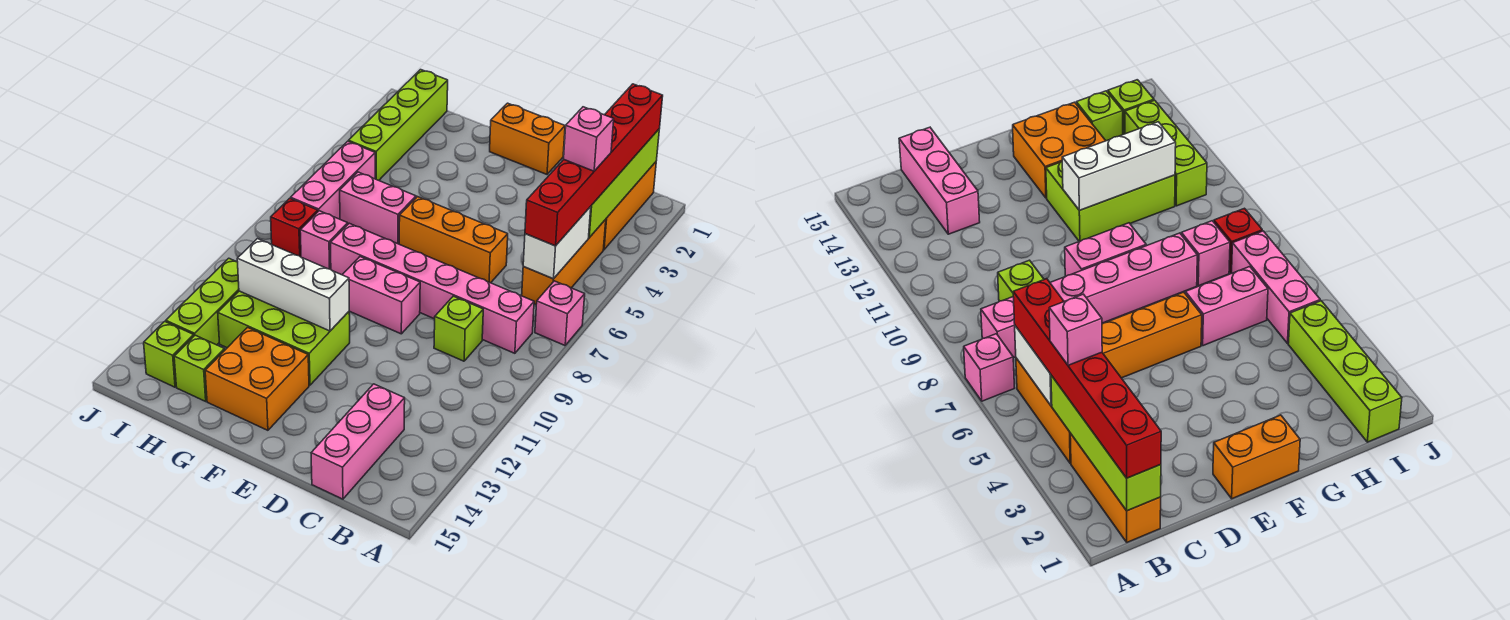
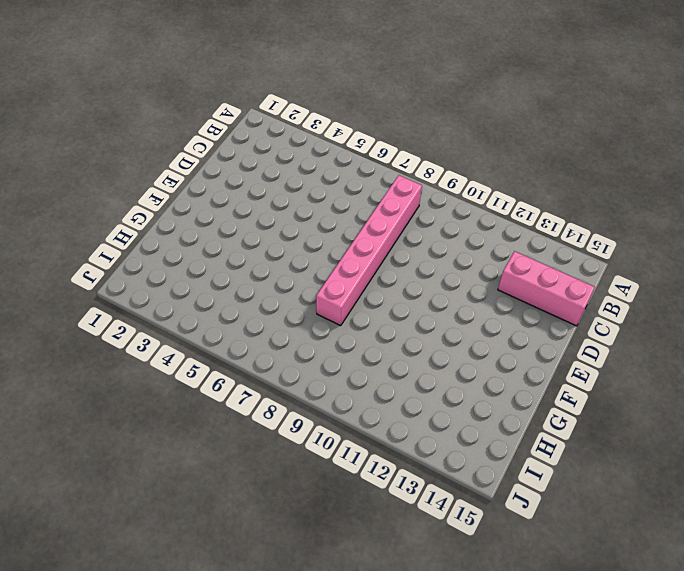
none -> pink brick A7 level 1
none -> orange brick B1:B3 level 1
none -> orange brick B4:B6 level 1

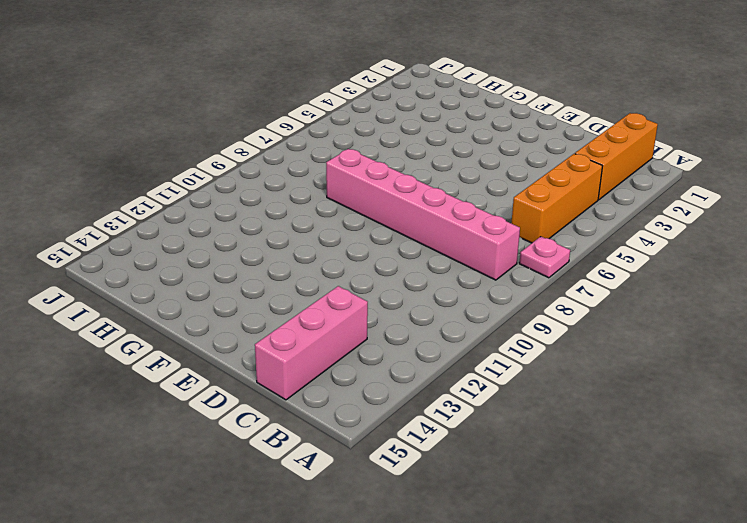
pink plate A7 level 1 -> pink brick A7 level 1
none -> lime brick C9 level 1
none -> orange brick D6:F6 level 1
none -> orange brick E1:F1 level 1

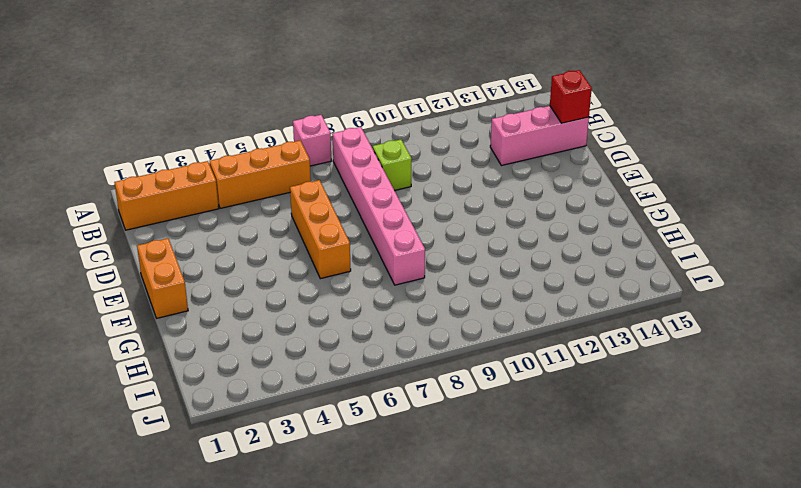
red brick C15 level 2 -> red brick I8 level 1
none -> pink brick E9:F9 level 1
none -> lime brick F11:H12 level 1
none -> orange brick F13:G14 level 1

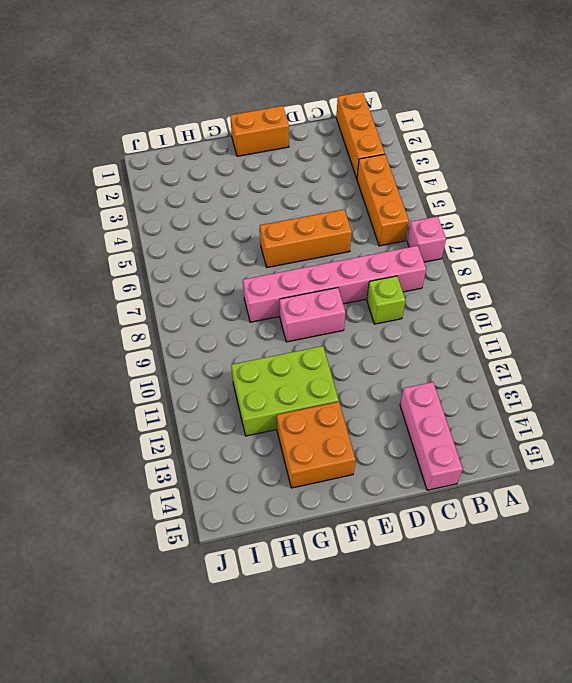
none -> pink brick G6:H6 level 1
none -> pink brick H8 level 1
none -> lime brick H14 level 1

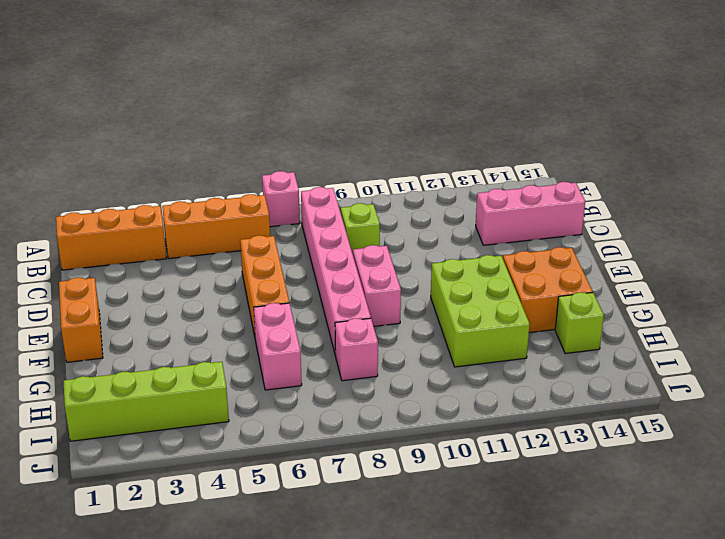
none -> pink brick I5:I7 level 1
none -> red brick I8 level 1
none -> lime brick I11:I13 level 1

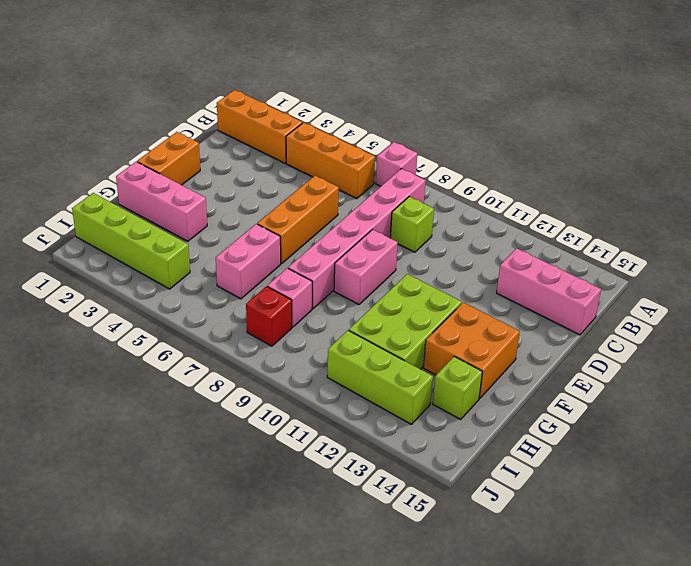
pink brick G1:G3 level 1 -> pink brick I5:I7 level 1
none -> lime brick I14 level 1
none -> lime brick B1:B4 level 2
none -> white brick B5:B6 level 2

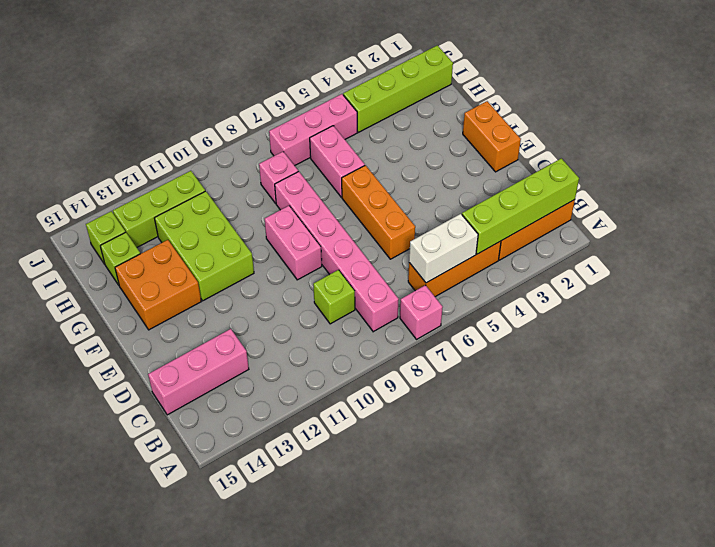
none -> red brick I8 level 1
none -> white brick F11:H11 level 2
none -> red brick B1:B6 level 3

